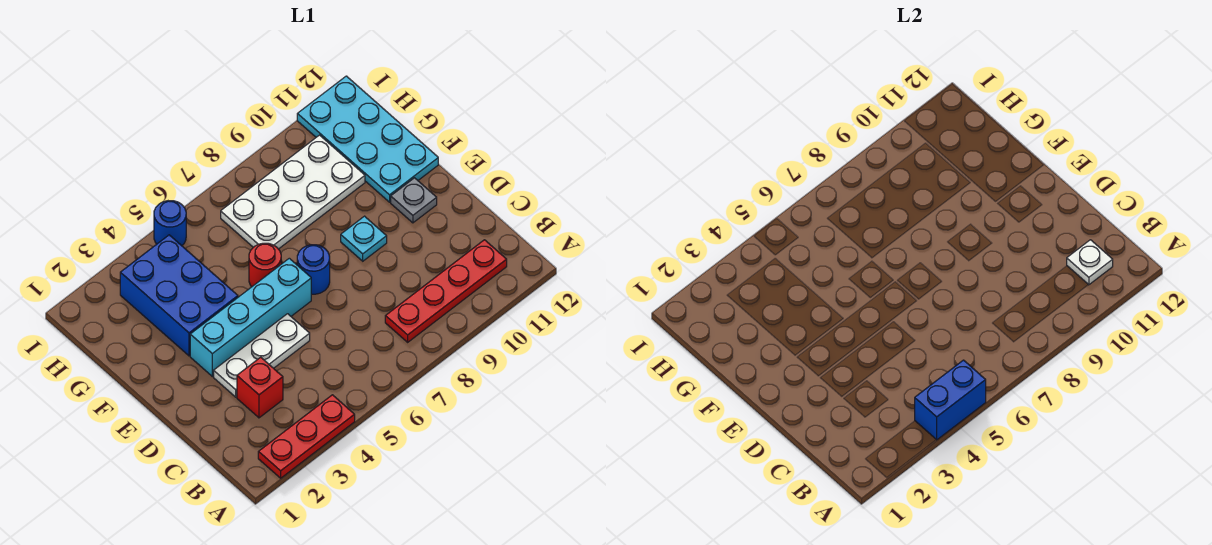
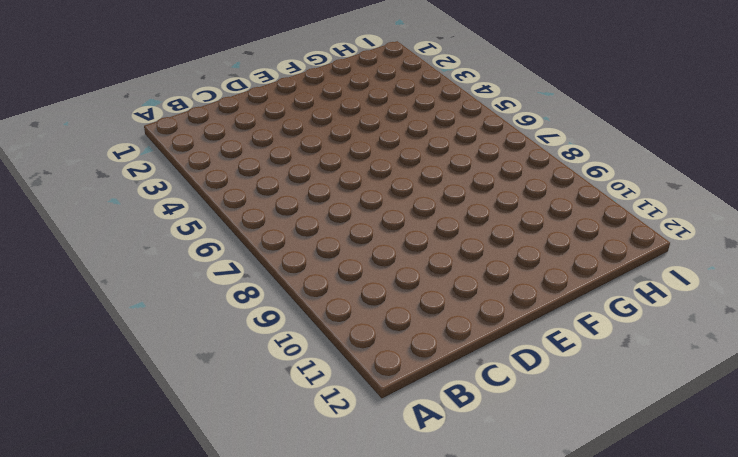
none -> red plate A2:A4 level 1
none -> red plate B8:B11 level 1
none -> red brick C3 level 1

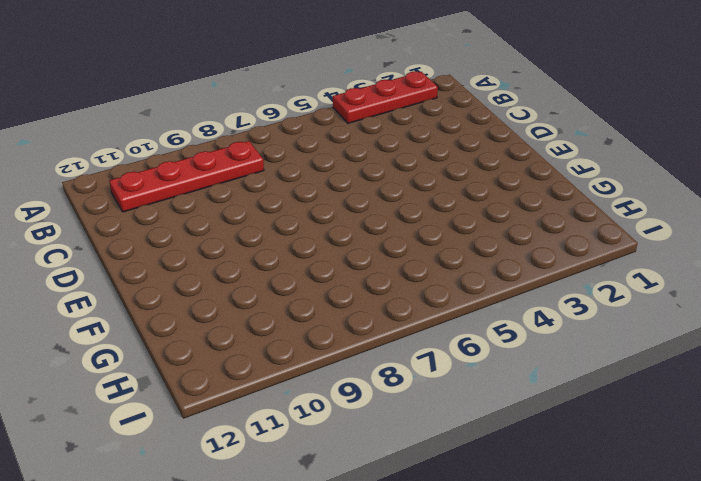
none -> red brick C3 level 1
none -> white plate D3:D5 level 1
none -> cyan brick E3:E6 level 1

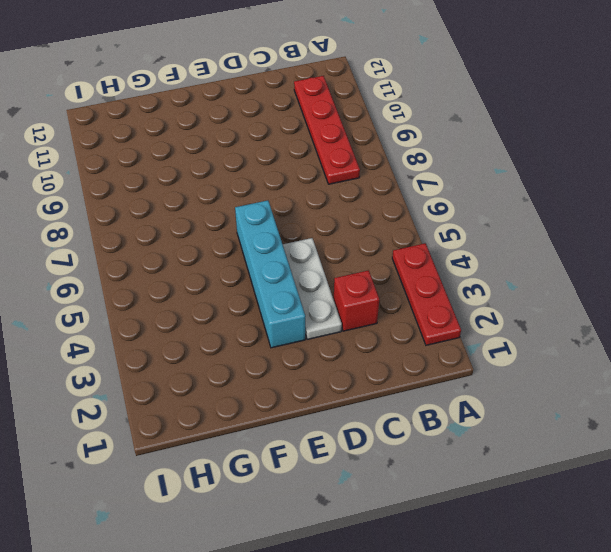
none -> blue round brick E7 level 1
none -> cyan plate E9 level 1
none -> grey plate E11 level 1

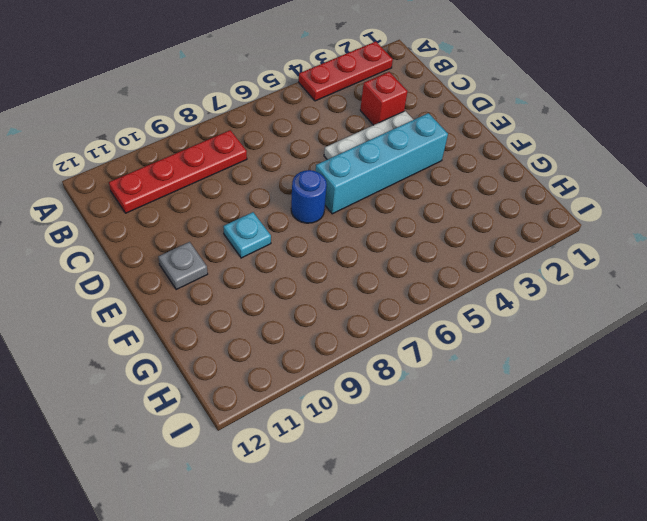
none -> blue brick F3:H4 level 1
none -> red round brick F6 level 1
none -> cyan plate F11:I12 level 1

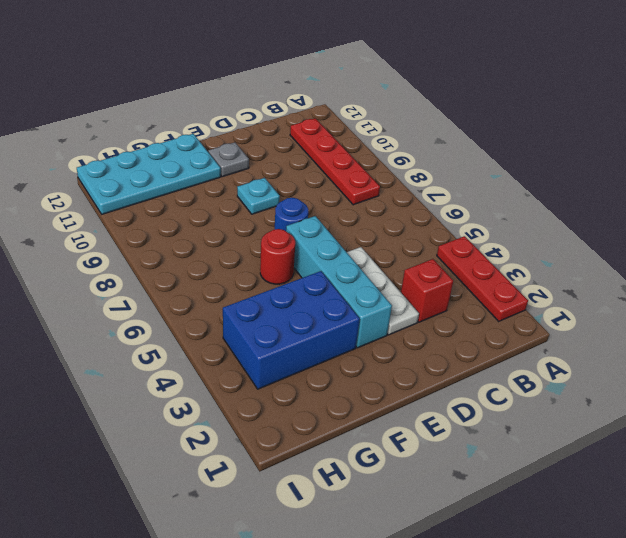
none -> white plate G7:H10 level 1
none -> blue round brick I5 level 1
none -> blue brick A4:A5 level 2

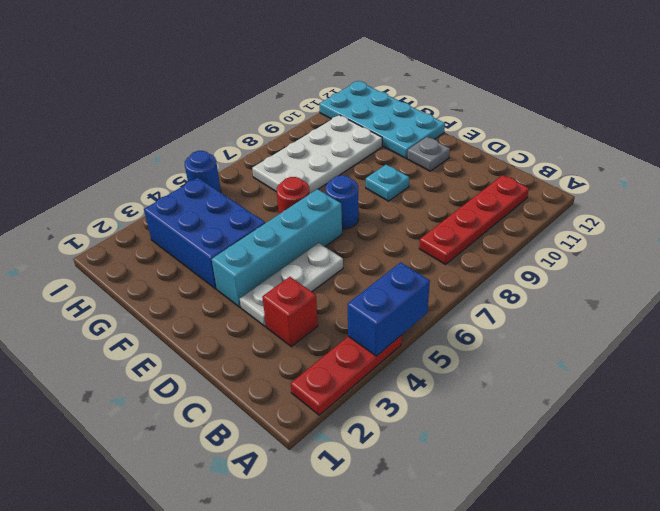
none -> white plate B11 level 2

